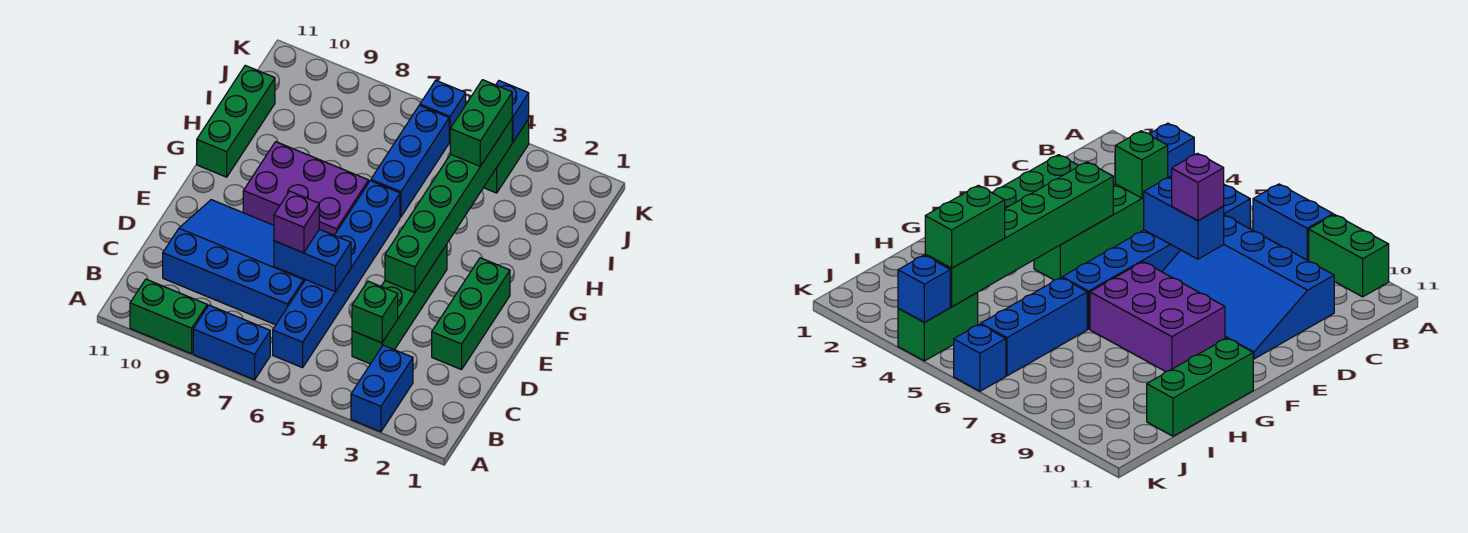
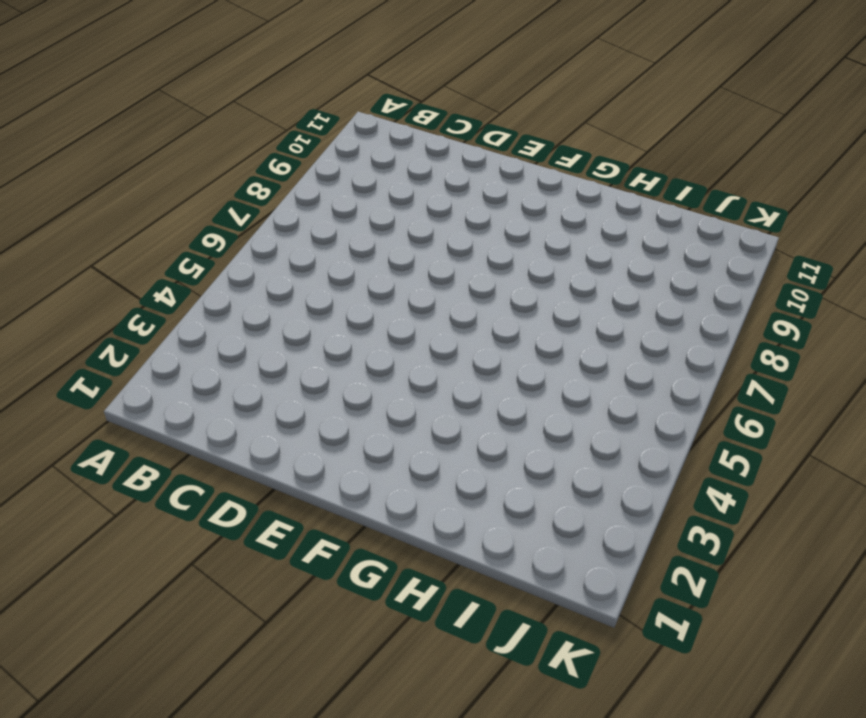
none -> blue brick A3:B3 level 1
none -> blue brick A7:A8 level 1
none -> green brick A9:A10 level 1

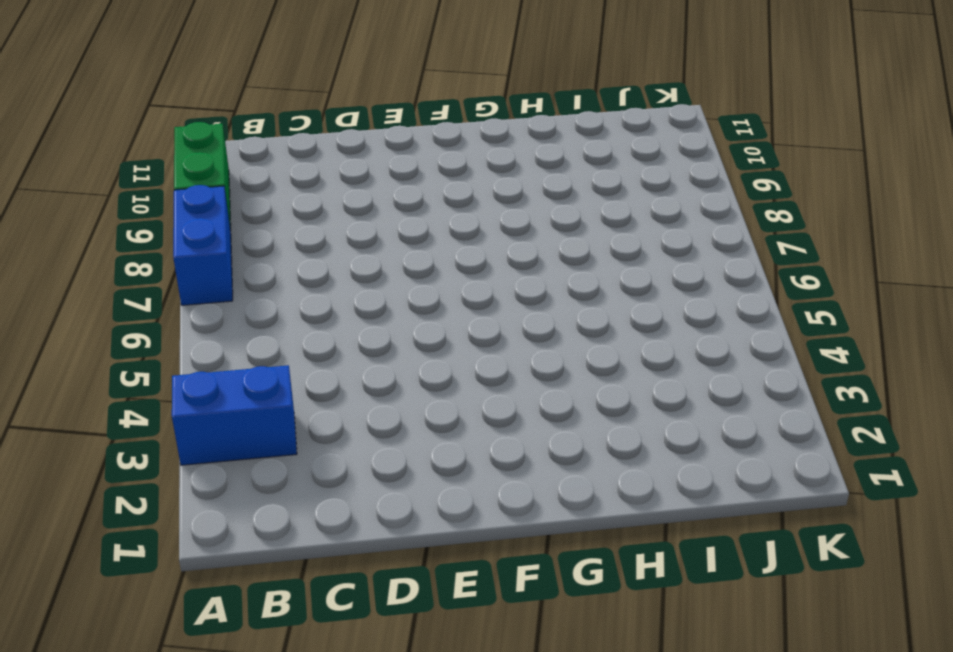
none -> blue brick B6:G6 level 1
none -> green brick C4:F4 level 1
none -> blue slope C7:E10 level 1 top C

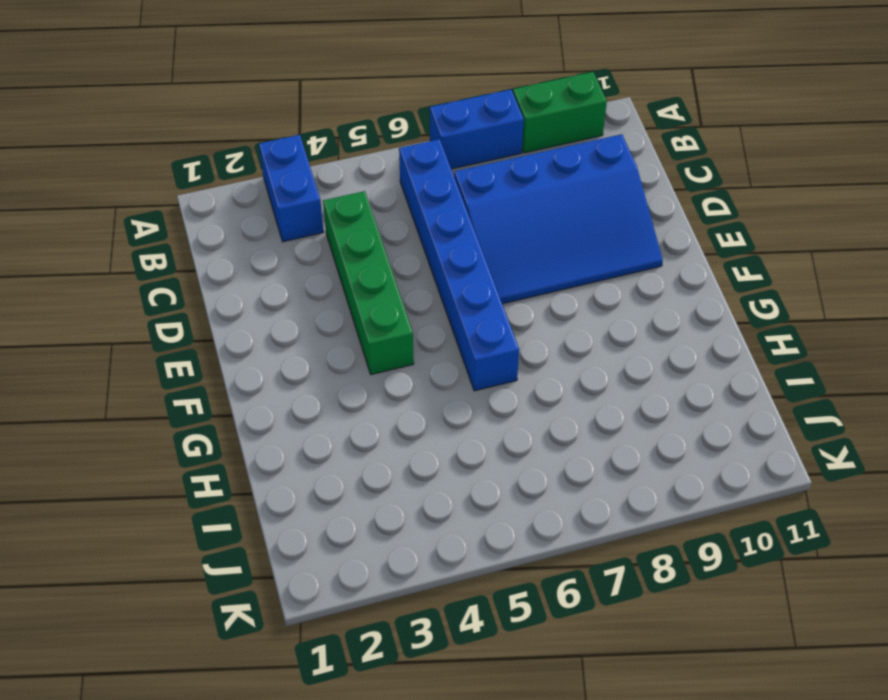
none -> green brick D2:F2 level 1
none -> purple brick F7:G9 level 1
none -> green brick G11:I11 level 1

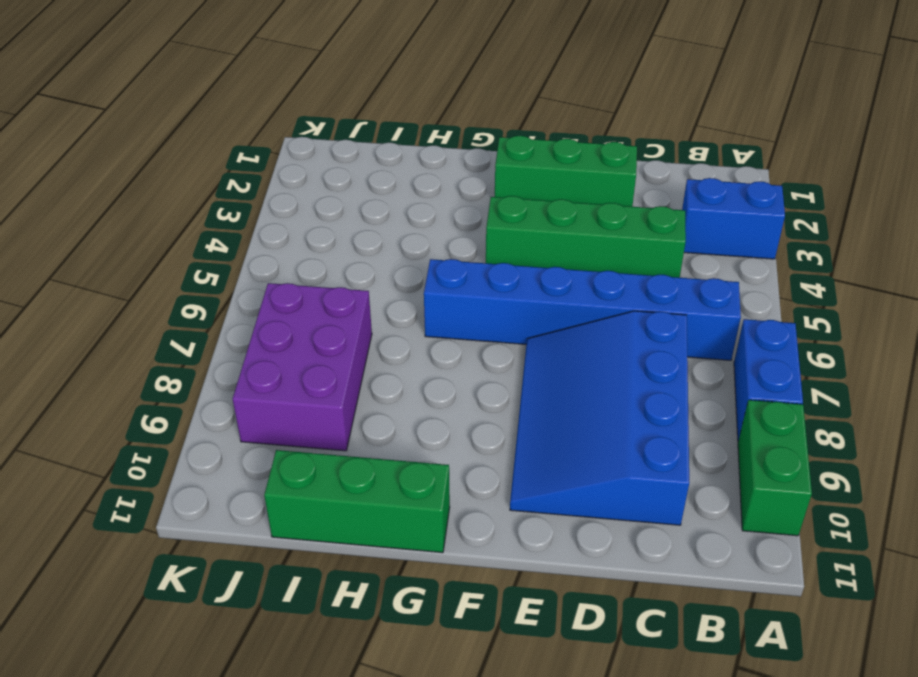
purple brick I7:J9 level 1 -> purple brick F7:G9 level 1
none -> blue brick H6:J6 level 1
none -> green brick J4:K4 level 1
none -> blue brick K6 level 1

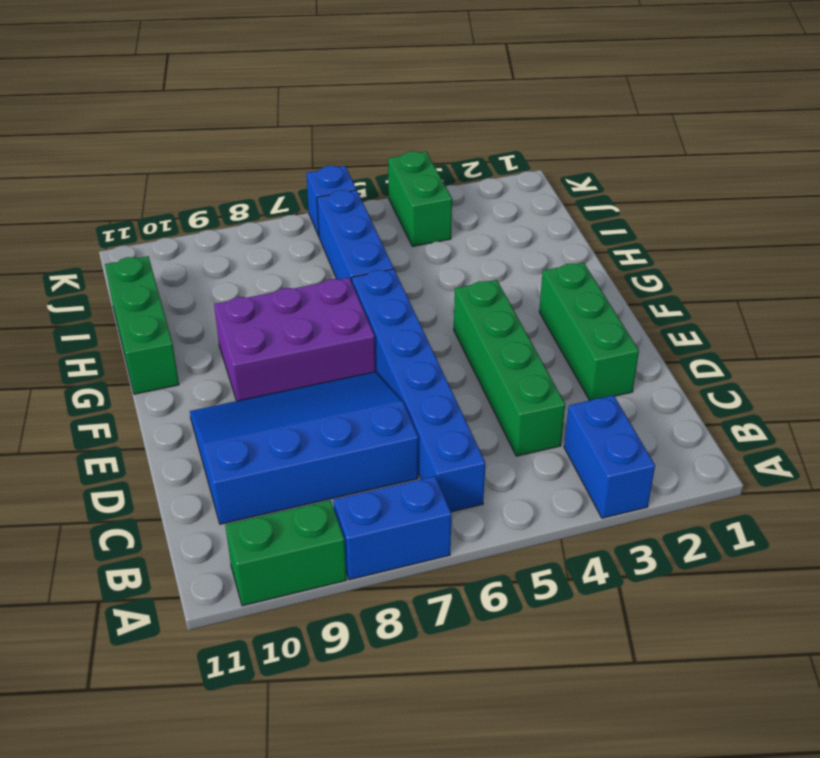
none -> green brick C4 level 2
none -> blue brick D6:D7 level 2
none -> green brick E4:J4 level 2

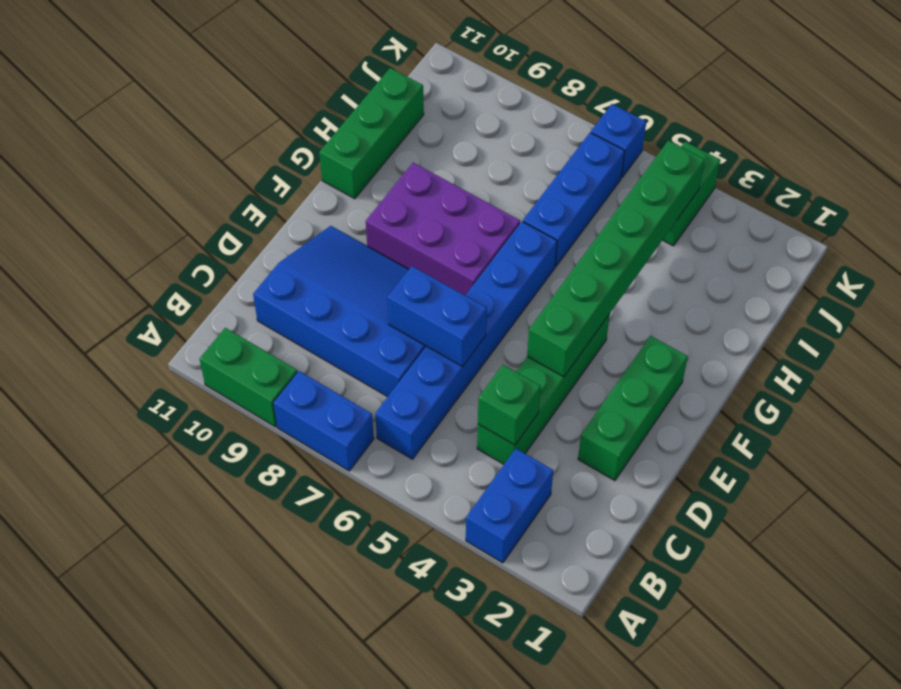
none -> blue brick K4 level 2
none -> purple brick D7 level 3
none -> green brick I4:J4 level 3

